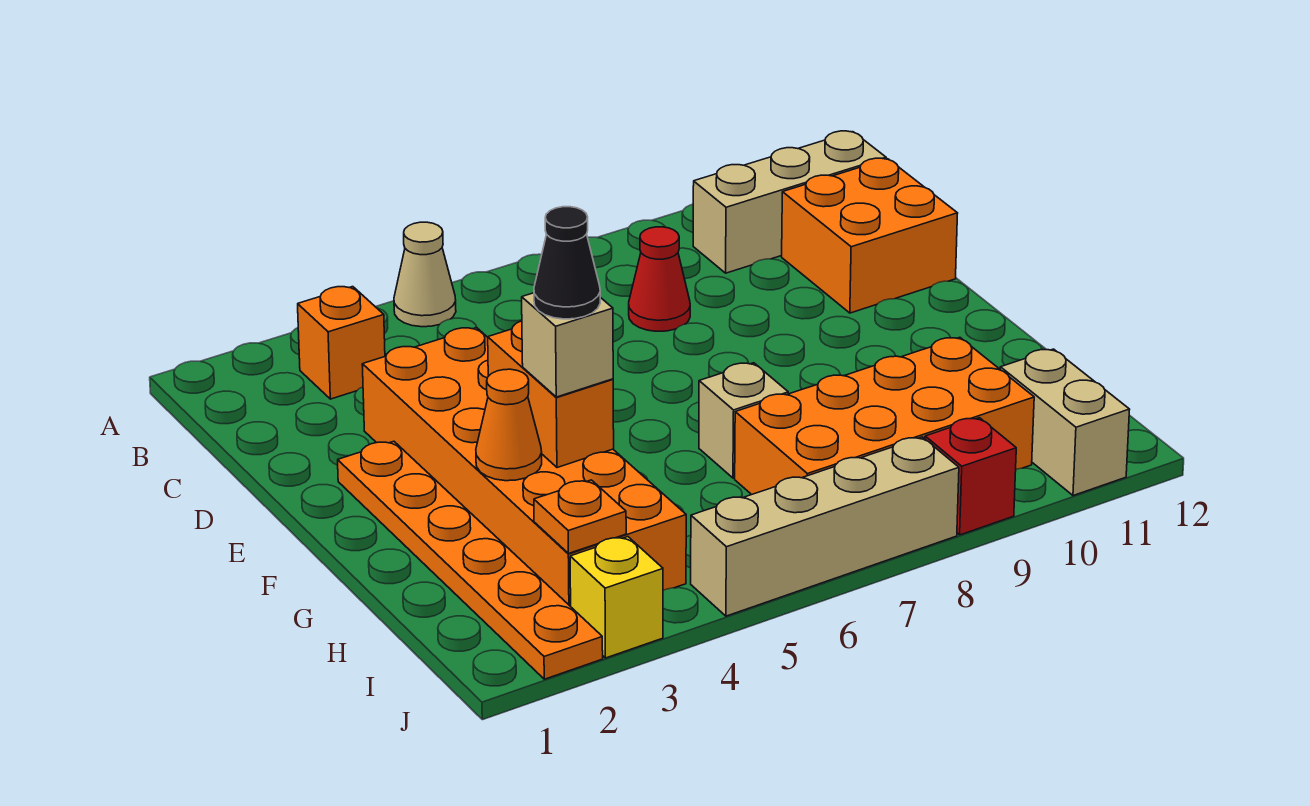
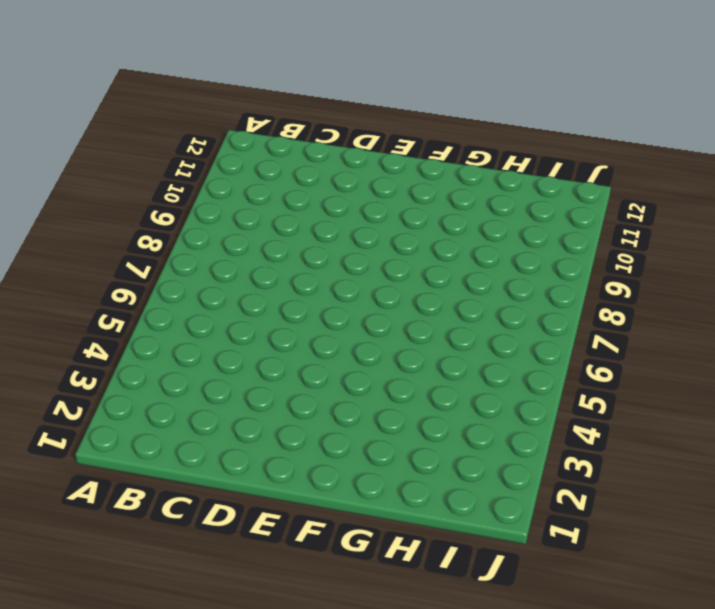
none -> tan cone A5 level 1
none -> orange brick B3 level 1
none -> tan brick B10:B12 level 1

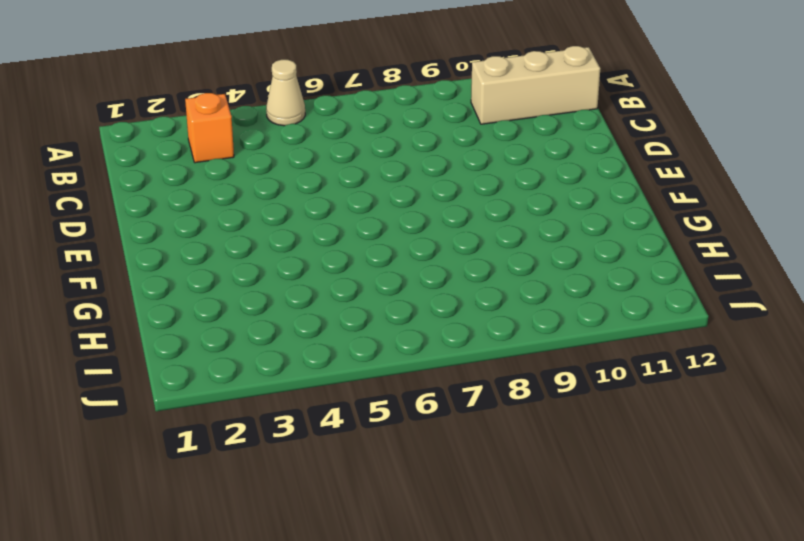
none -> red cone C8 level 1
none -> orange brick C11:D12 level 1
none -> orange brick D3:I4 level 1

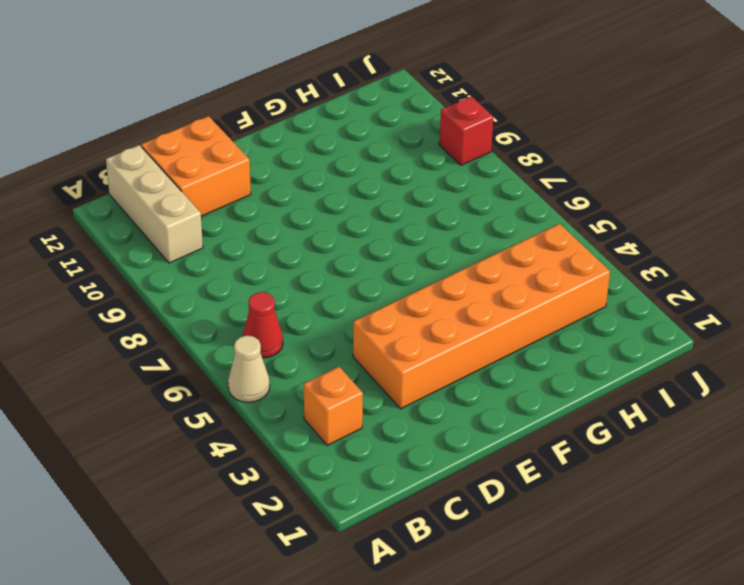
red cone B6 level 1 -> red cone C8 level 1
none -> orange plate E2:J2 level 1
none -> tan brick G7 level 1
none -> orange brick H7:I10 level 1

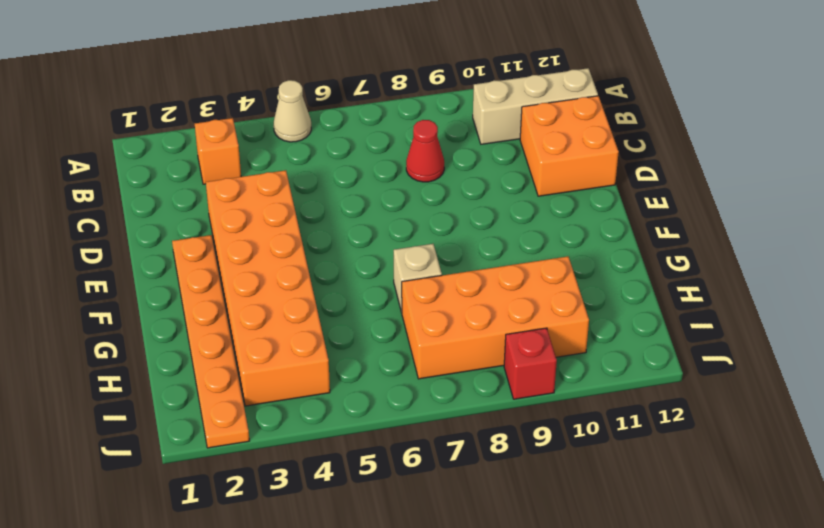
none -> tan brick I11:J11 level 1
none -> yellow brick J3 level 1
none -> tan brick J5:J8 level 1

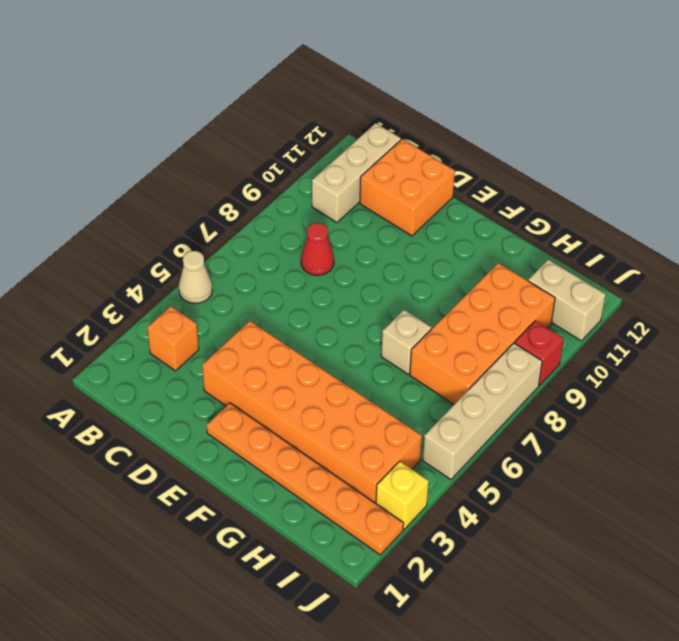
none -> orange brick F4:G4 level 2
none -> orange cone G3 level 2
none -> orange plate I3 level 2

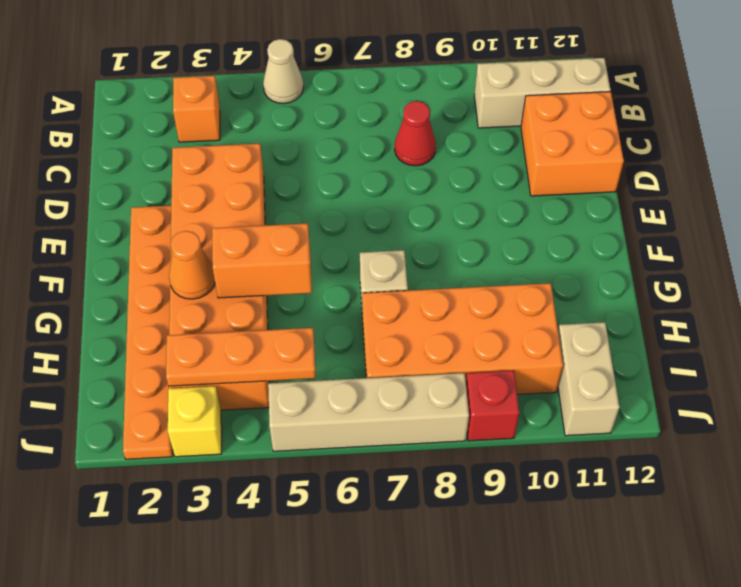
orange brick G4:G5 level 2 -> orange brick F4:G4 level 2
orange plate I3:I5 level 2 -> orange plate I3 level 2
none -> tan brick G4 level 3
none -> black cone G4 level 4

